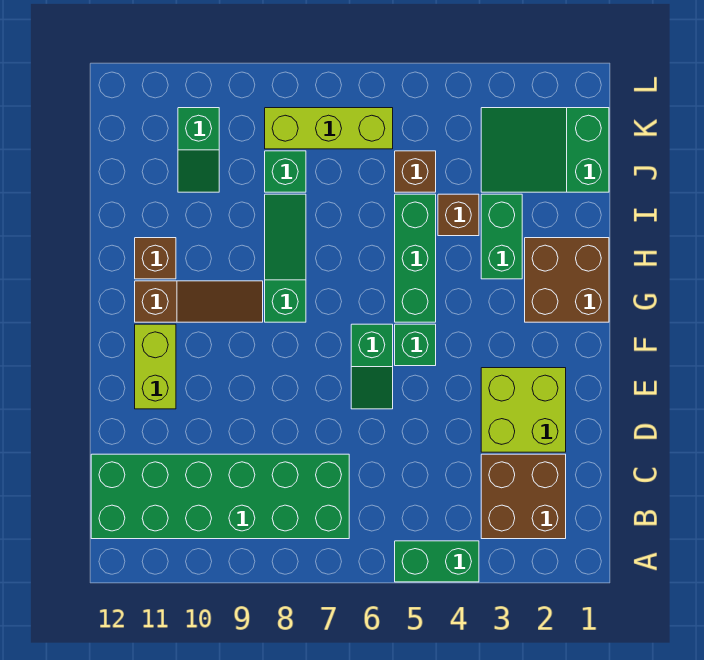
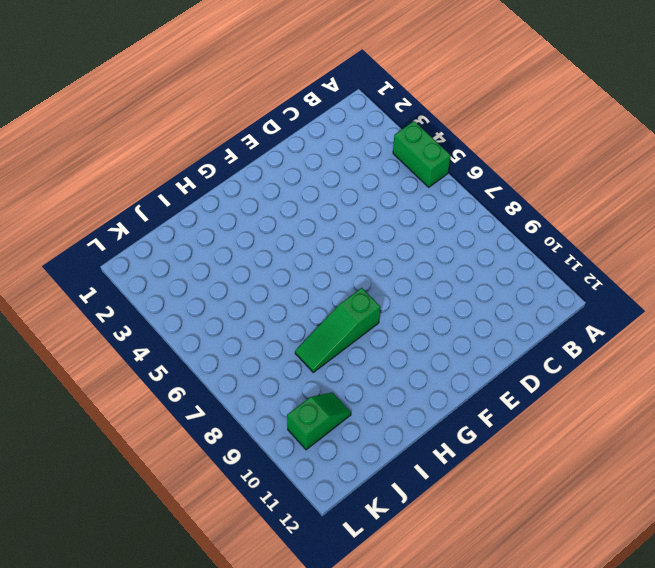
none -> brown brick B2:C3 level 1
none -> green brick B7:C12 level 1
none -> lime brick D2:E3 level 1

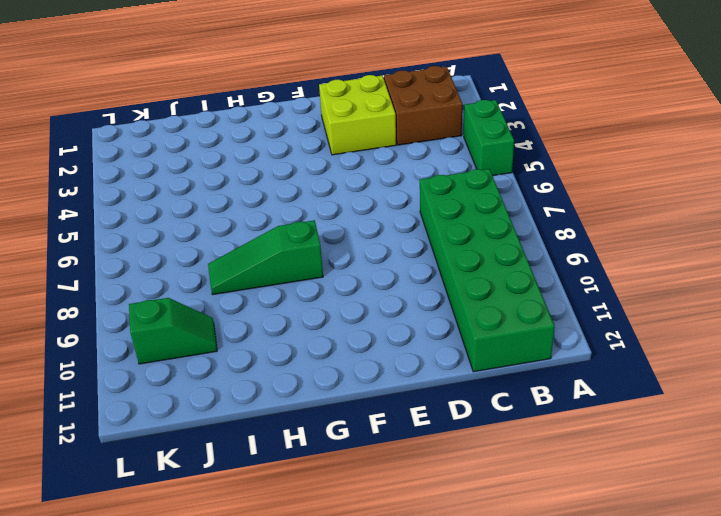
none -> green slope E6:F6 level 1 top F
none -> lime brick E11:F11 level 1
none -> green brick F5 level 1

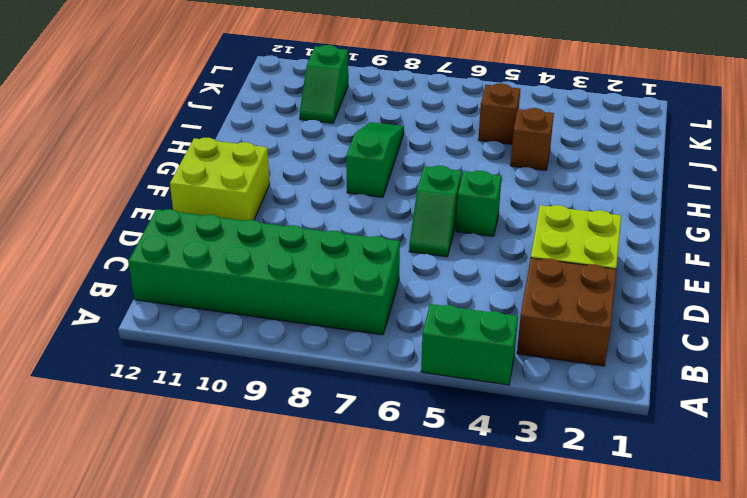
lime brick E11:F12 level 1 -> lime brick E11:F11 level 1
none -> brown brick G1:H2 level 1
none -> green brick G5:I5 level 1
none -> brown slope G9:G11 level 1 top 11

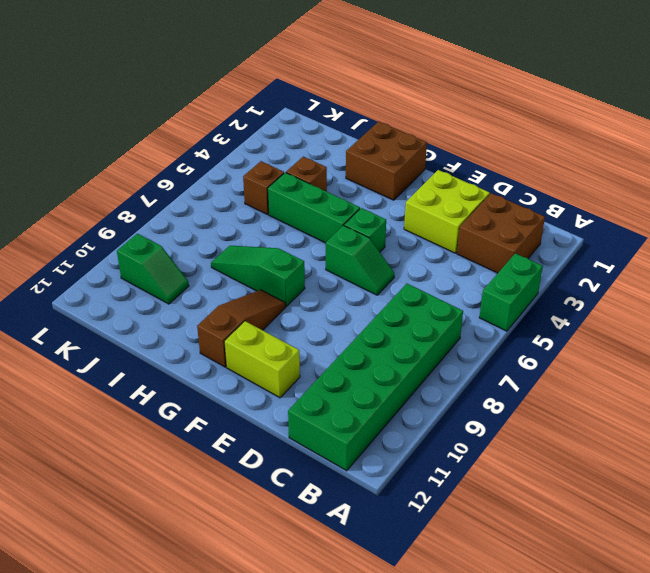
none -> green brick H3:I3 level 1
none -> brown brick H11 level 1
none -> green slope J1:K3 level 1 top 1

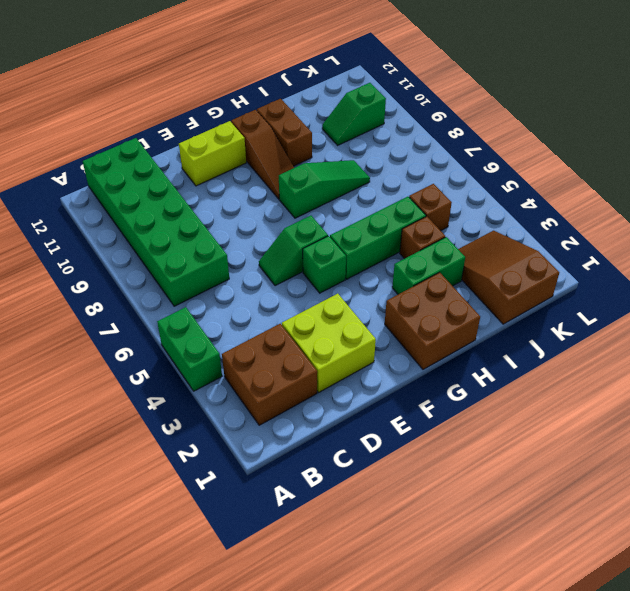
brown brick H10:H11 level 1 -> brown brick H11 level 1
brown slope J1:K3 level 1 top 1 -> green slope J1:K3 level 1 top 1
none -> green brick J8 level 1
none -> lime brick K6:K8 level 1

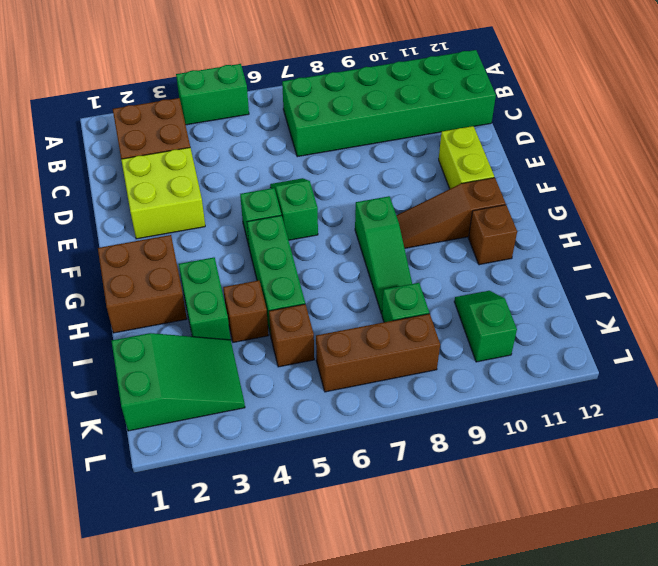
brown brick K6:K8 level 1 -> lime brick K6:K8 level 1

